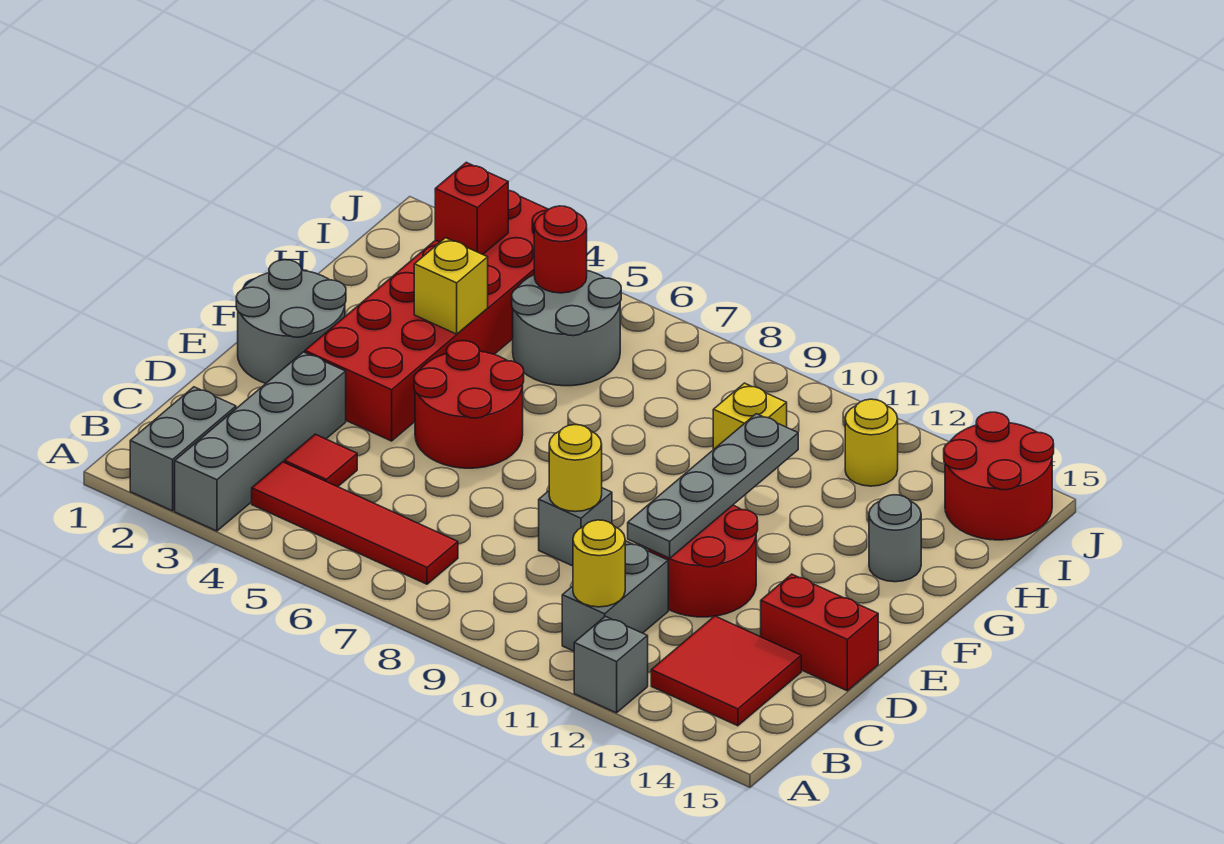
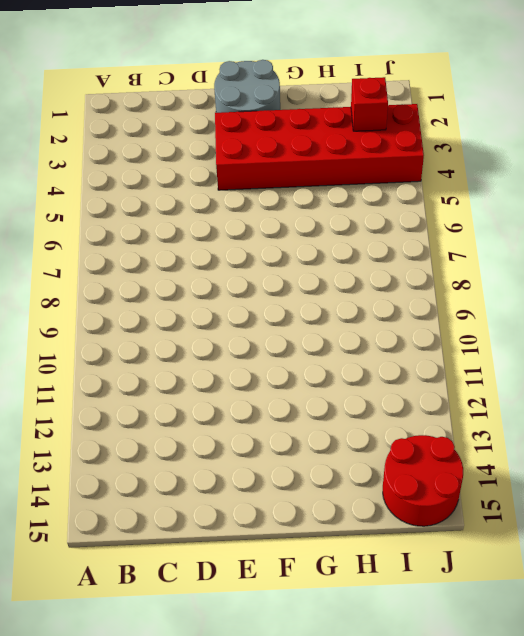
none -> grey brick A2:B2 level 1
none -> grey brick A3:D3 level 1
none -> grey brick A12 level 1

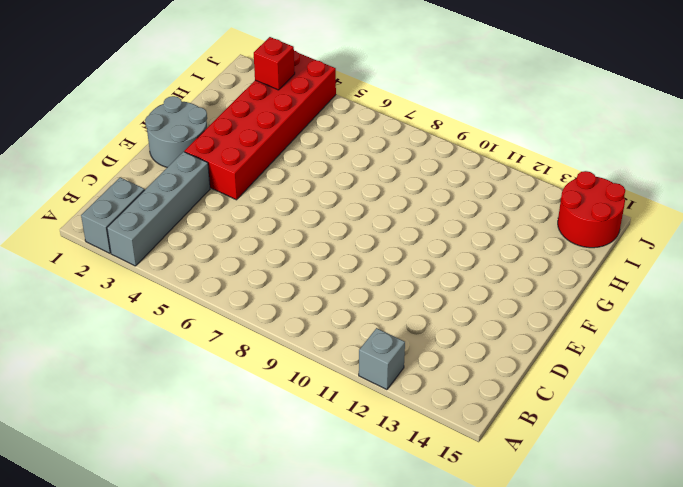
none -> red tile B4:B7 level 1
none -> grey brick B11:C11 level 1
none -> red tile B13:C14 level 1

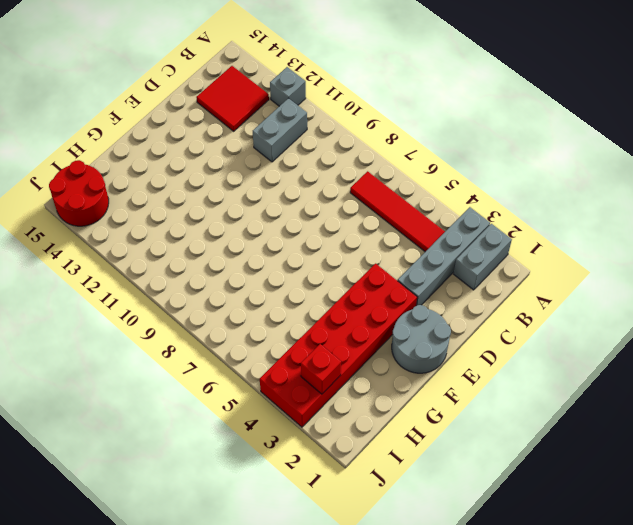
none -> red tile C4 level 1
none -> grey brick D9 level 1
none -> red round brick D11:E12 level 1

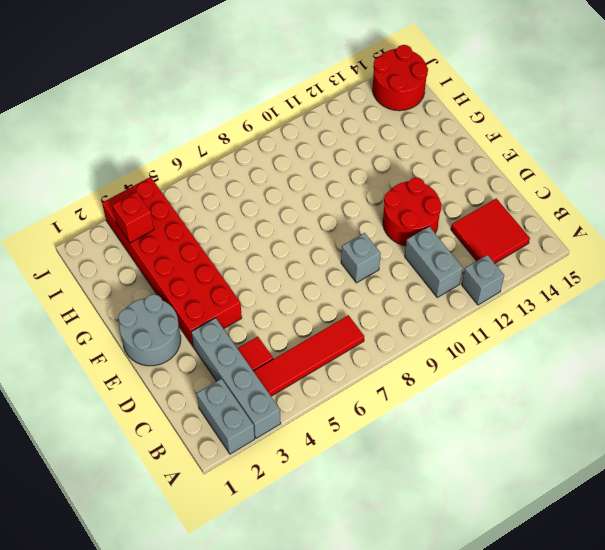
none -> red brick D14:D15 level 1
none -> red round brick E5:F6 level 1
none -> grey round brick G14 level 1

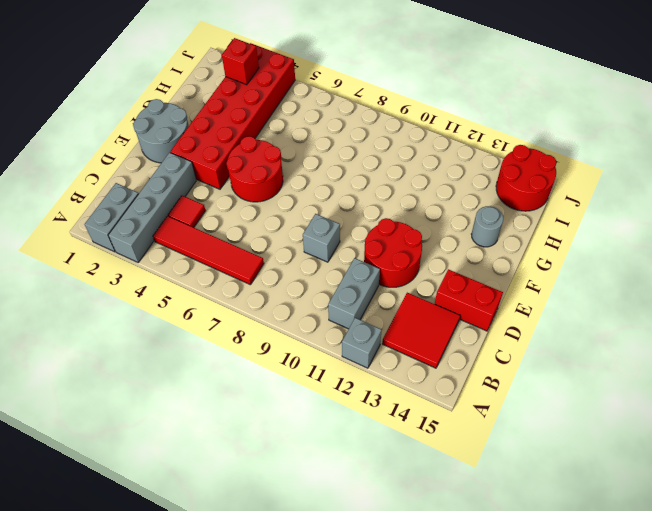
none -> grey round brick H5:I6 level 1
none -> yellow brick H10 level 1
none -> yellow round brick I12 level 1

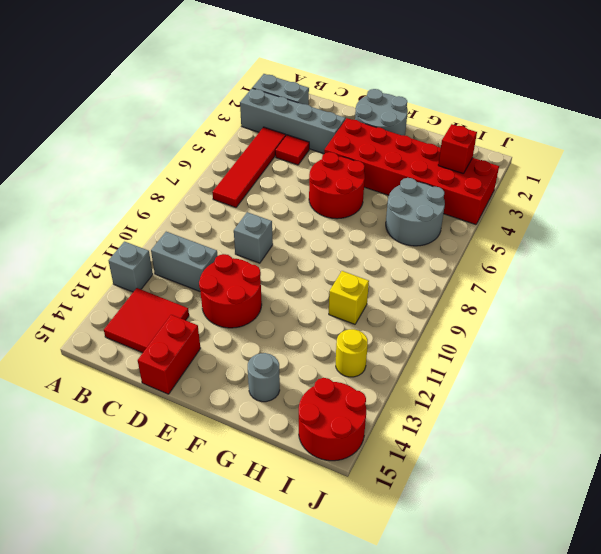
none -> yellow round brick B11 level 2
none -> yellow round brick D9 level 2
none -> grey plate D11:G11 level 2

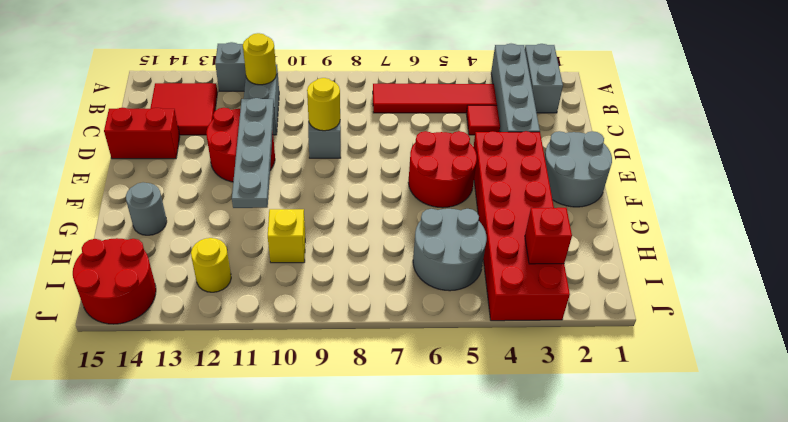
none -> yellow brick G4 level 2
none -> red round brick I5 level 2

